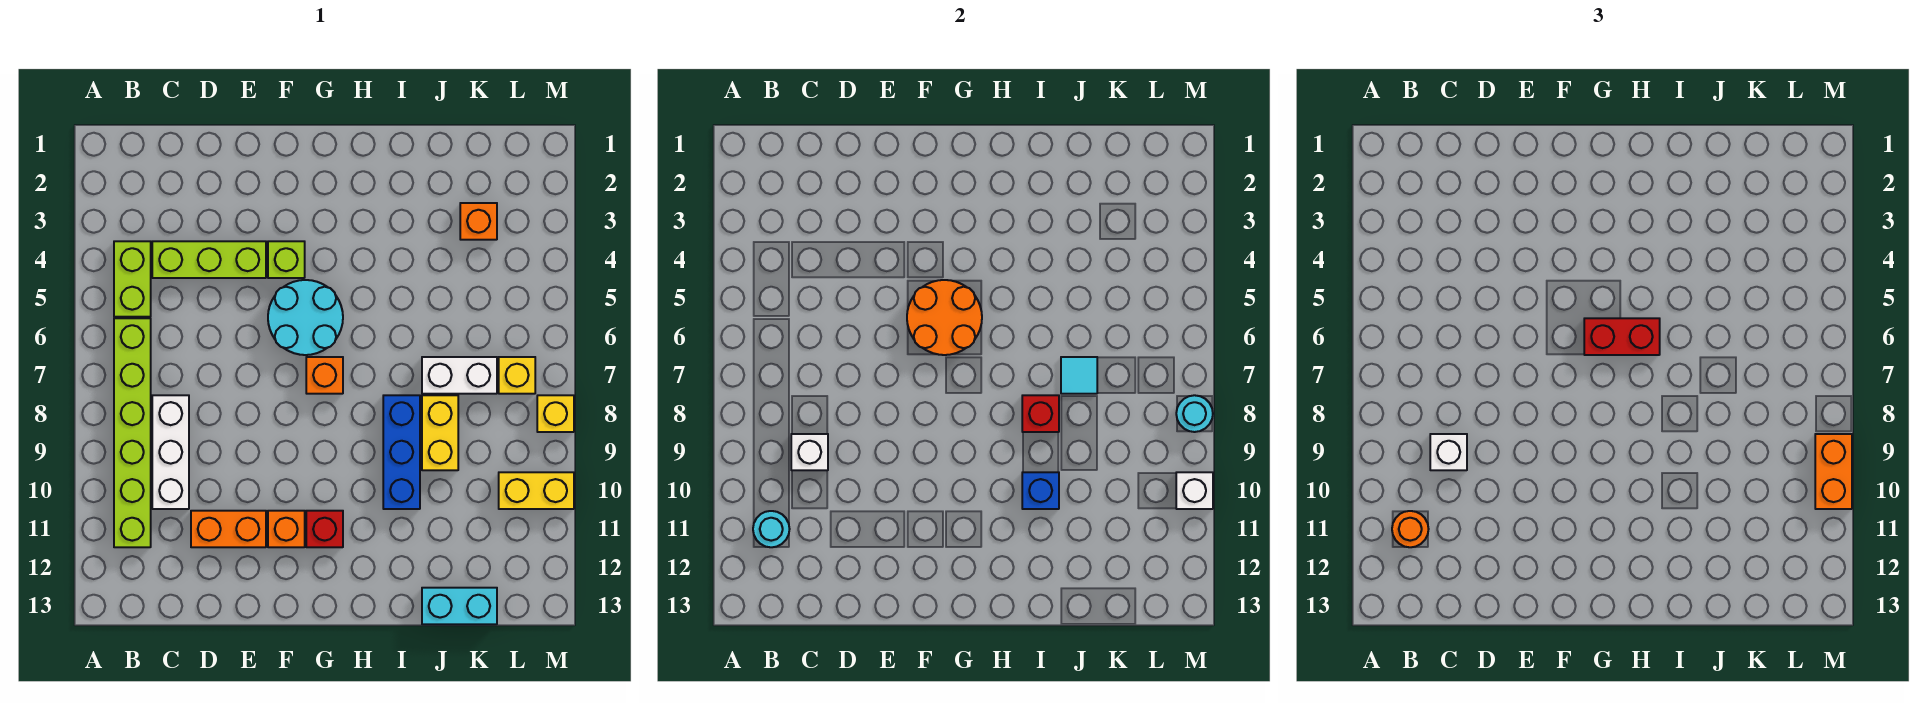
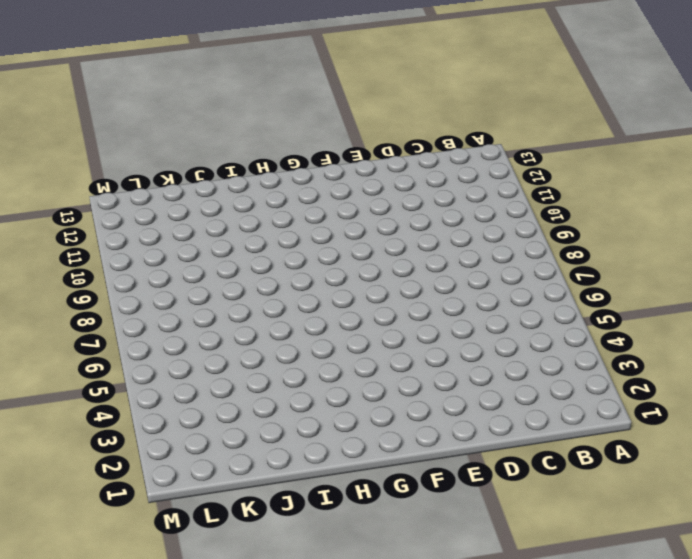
none -> lime brick B4:B5 level 1
none -> lime brick B6:B11 level 1
none -> lime brick C4:E4 level 1
none -> white brick C8:C10 level 1

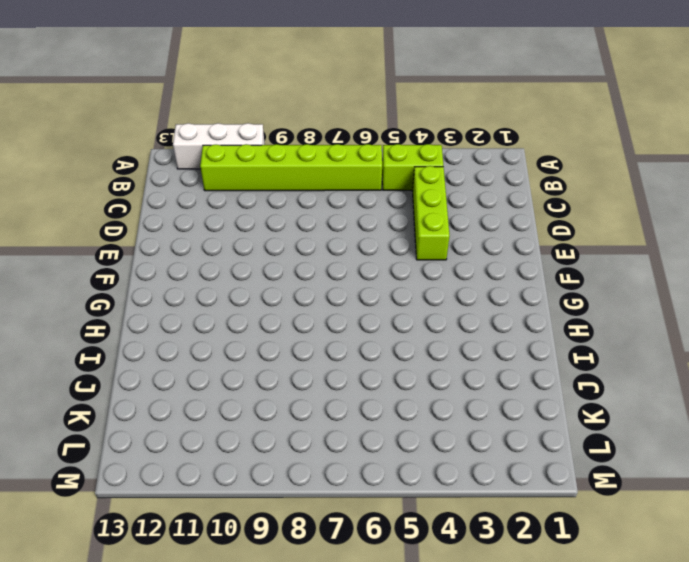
white brick A10:A12 level 1 -> white brick C8:C10 level 1
none -> orange brick D11:E11 level 1
none -> lime brick F4 level 1
none -> cyan round brick F5:G6 level 1
none -> orange brick F11 level 1

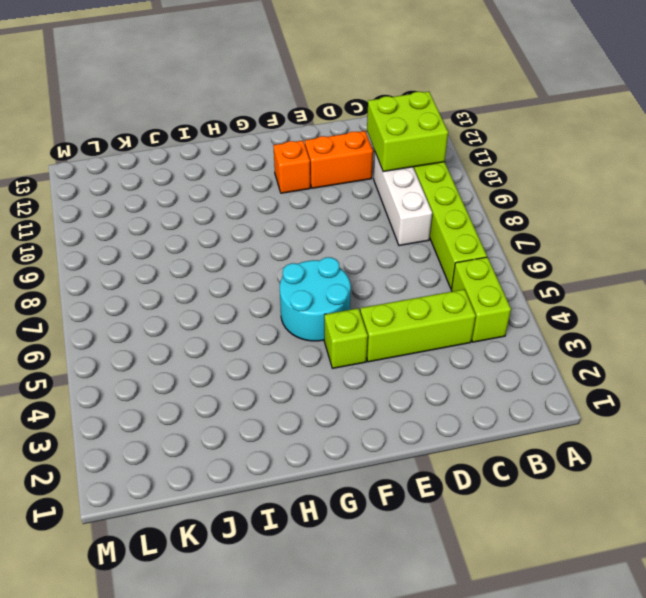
lime brick B10:C11 level 2 -> cyan round brick B11 level 2
none -> orange brick G7 level 1
none -> red brick G11 level 1
none -> blue brick I8:I10 level 1
none -> white brick J7:K7 level 1

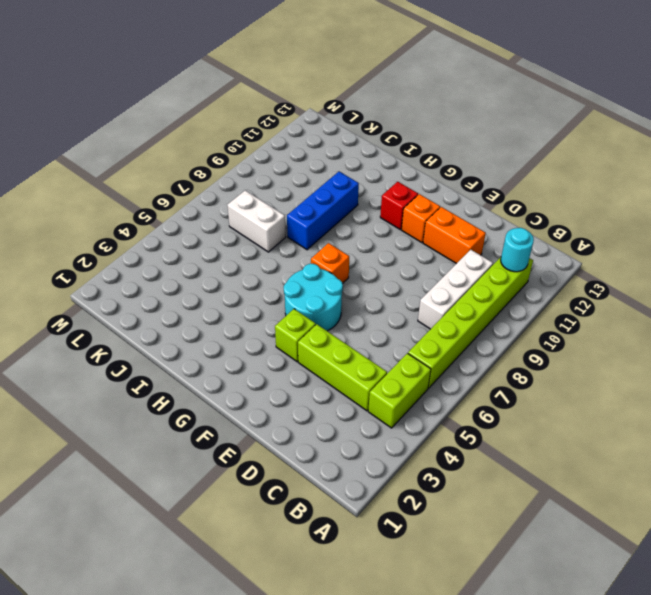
none -> yellow brick J8:J9 level 1
none -> cyan brick J13:K13 level 1
none -> orange brick K3 level 1
none -> yellow brick L7 level 1

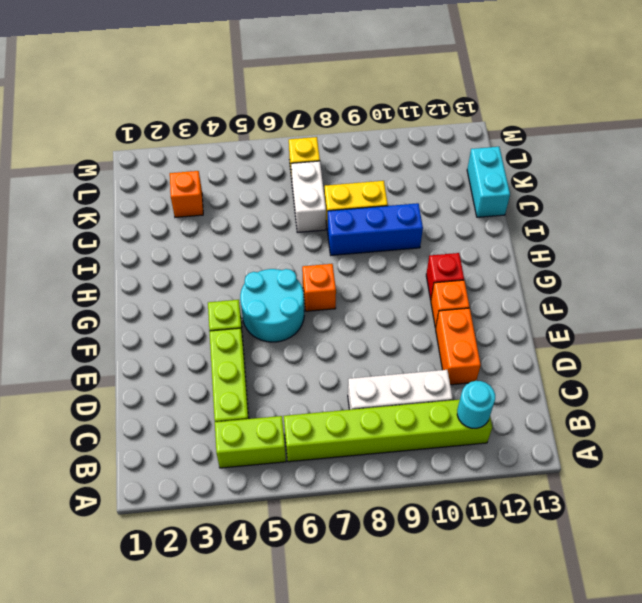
none -> yellow brick L10:M10 level 1
none -> yellow brick M8 level 1
none -> white brick C9 level 2
none -> orange round brick F5:G6 level 2

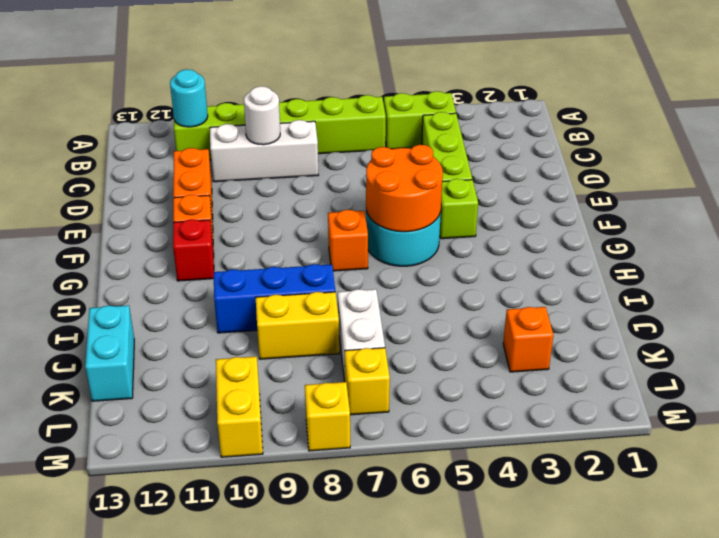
white round brick C9 level 2 -> white brick C9 level 2
none -> red brick I8 level 2
none -> blue brick I10 level 2
none -> cyan tile J7 level 2
none -> cyan round brick M8 level 2

